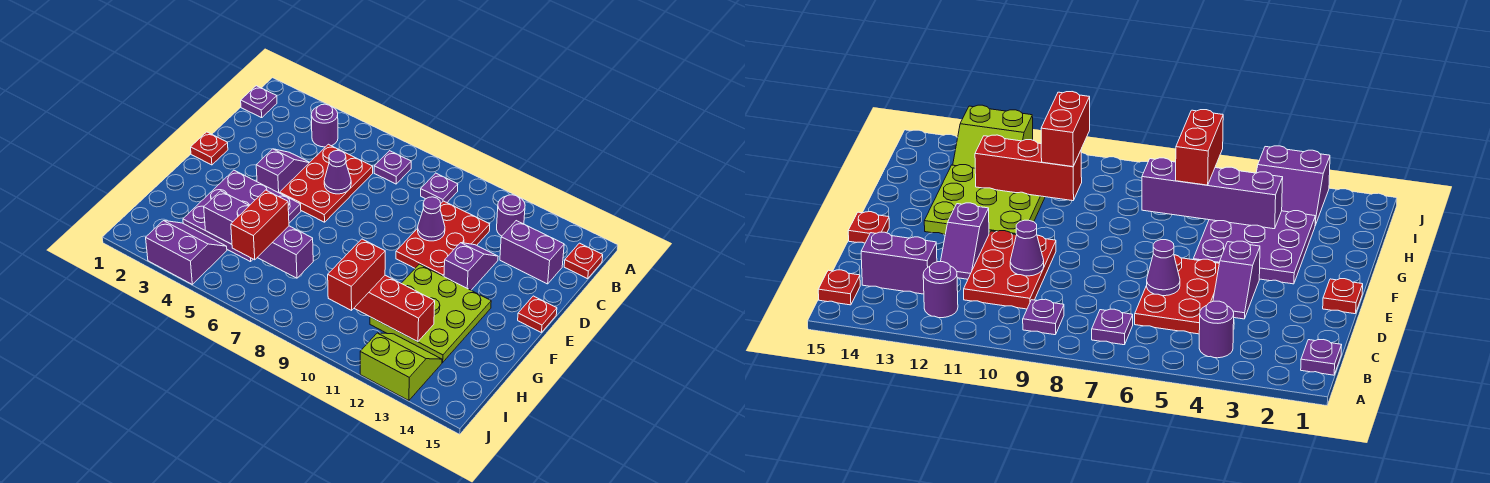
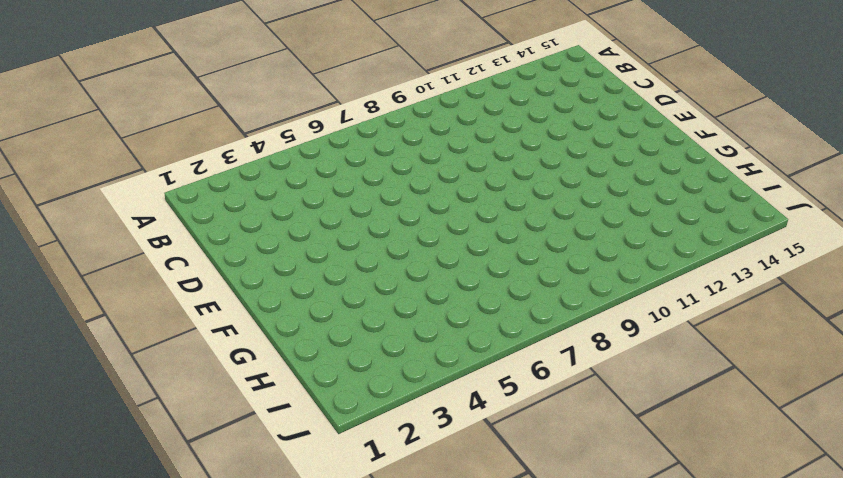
none -> purple plate B1 level 1
none -> purple round brick B4 level 1
none -> purple plate B7 level 1

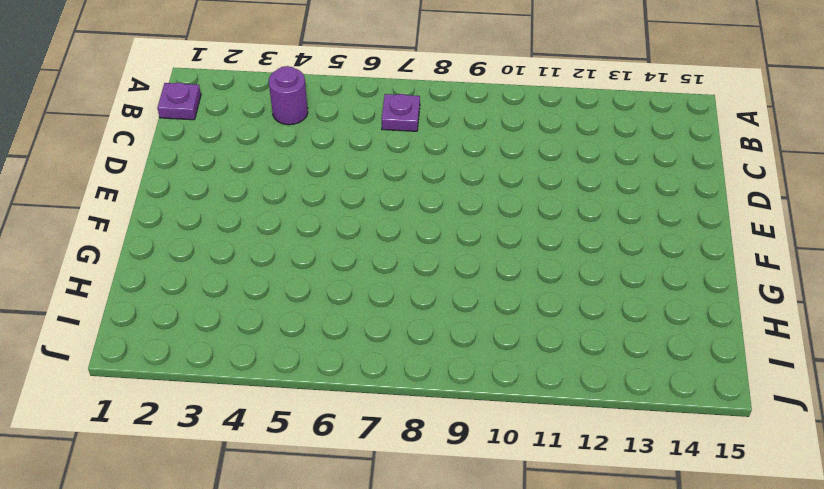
none -> purple plate B9 level 1
none -> purple round brick B12 level 1
none -> red plate B15 level 1

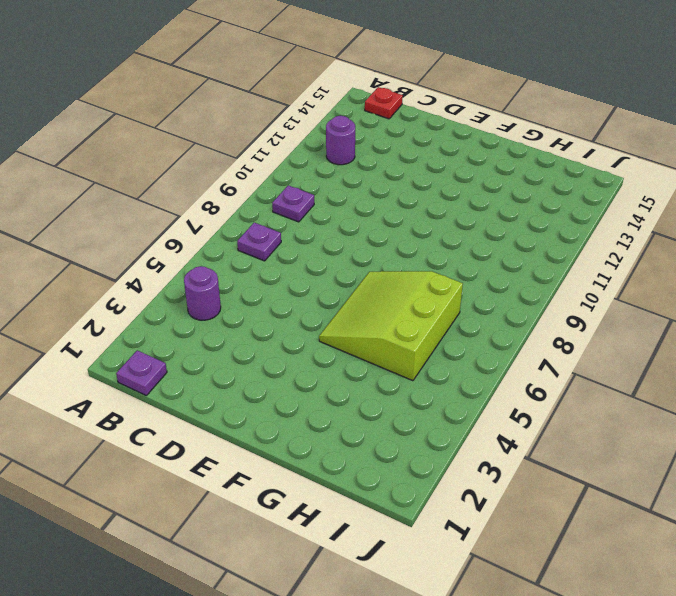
lime slope F5:H7 level 1 top H -> purple plate F3:H5 level 1
none -> red plate C5:E6 level 1
none -> red plate C10:E11 level 1
none -> purple brick C13:C14 level 1

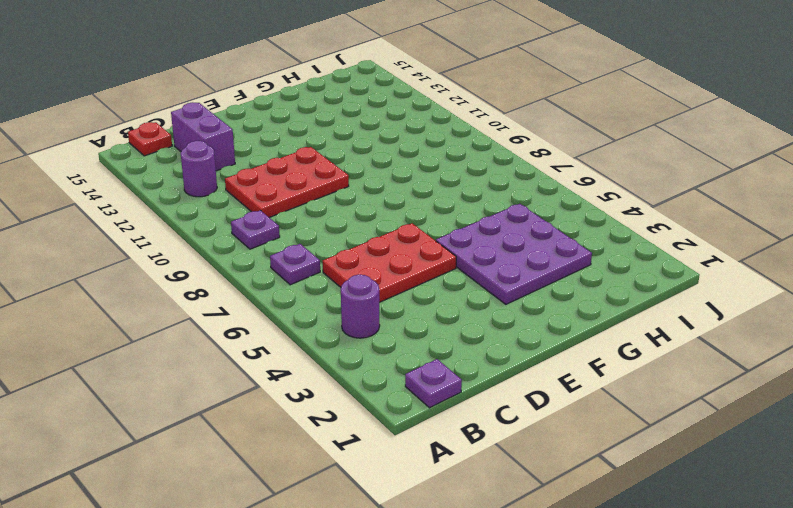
none -> purple slope D4:E4 level 1 top E
none -> purple slope D12:E12 level 1 top E
none -> red plate E1 level 1

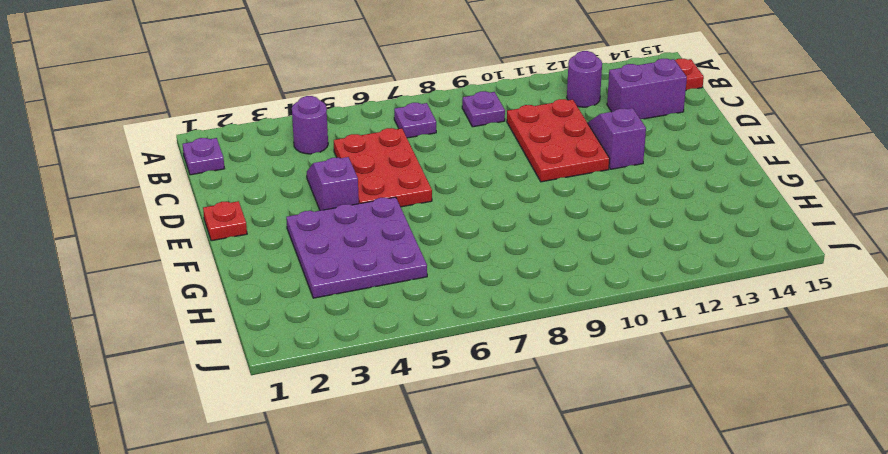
none -> red plate E15 level 1
none -> lime plate F11:H13 level 1
none -> purple slope I3:J4 level 1 top J

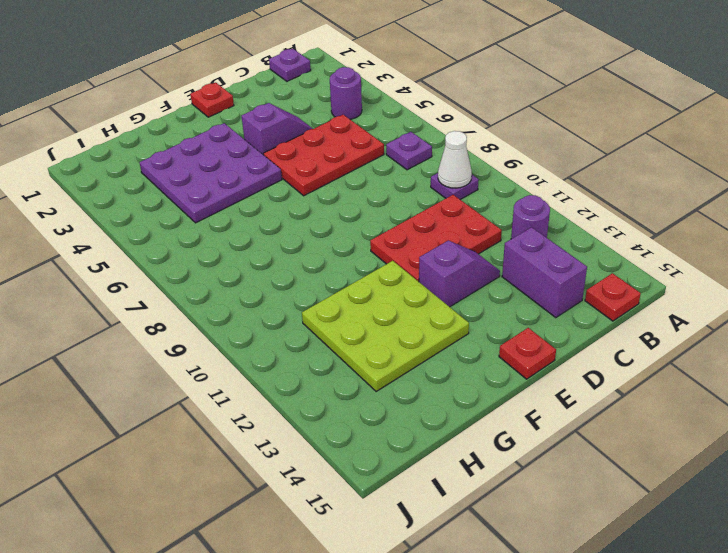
white cone B9 level 2 -> none
none -> purple slope I3:J4 level 1 top J
none -> lime slope I12:J13 level 1 top J
none -> purple cone D6 level 2

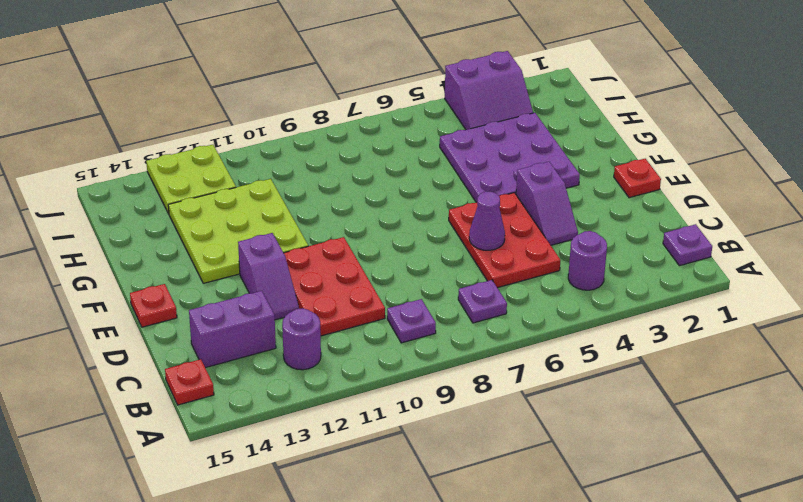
lime plate I12:J13 level 1 -> lime slope I12:J13 level 1 top J
none -> purple cone D10 level 2
none -> purple brick H4:H7 level 2
none -> red brick H10:H12 level 2

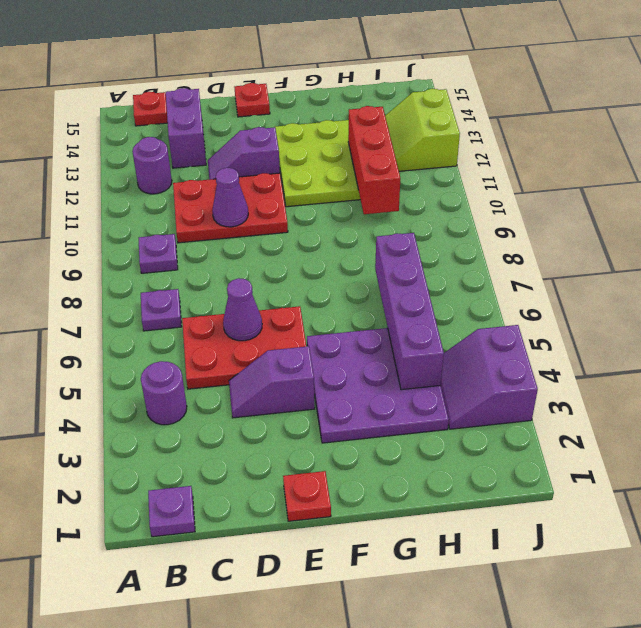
none -> red brick H6:I6 level 3
none -> red brick H10:I10 level 3

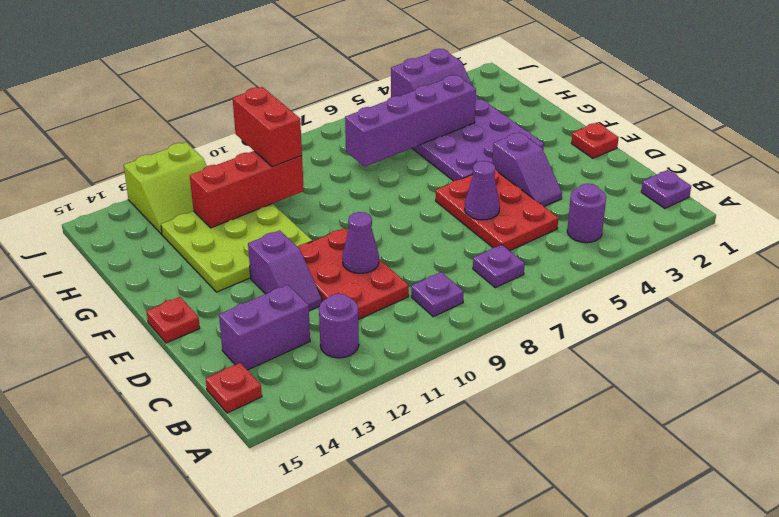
none -> red brick H6:I6 level 3

